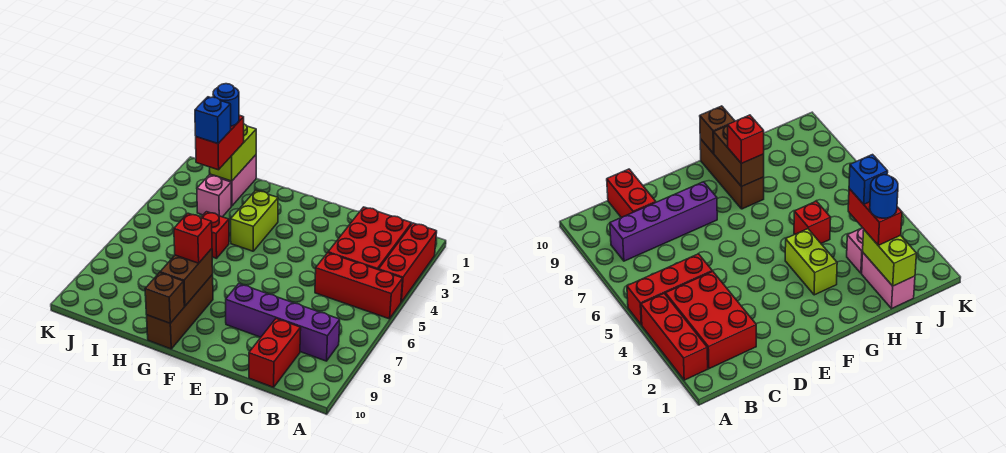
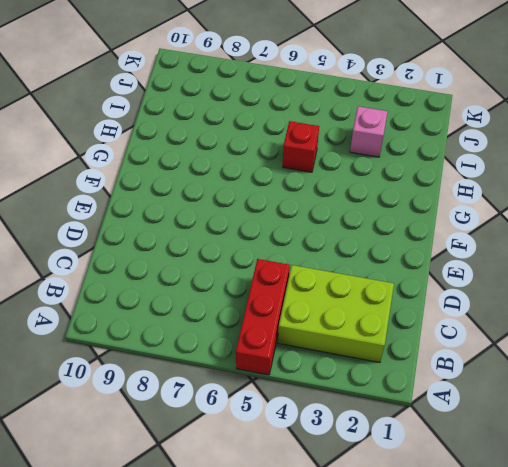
lime brick B2:C4 level 1 -> red brick B2:C4 level 1
none -> red brick A2:A4 level 1
none -> purple brick B8:E8 level 1
none -> red brick C9:C10 level 1

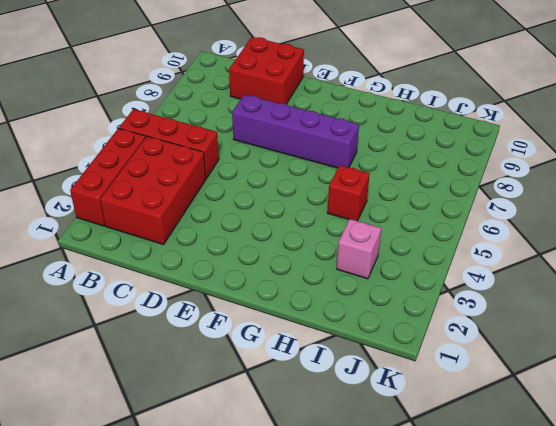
red brick C9:D10 level 1 -> red brick C9:C10 level 1
purple brick D7:G7 level 1 -> purple brick B8:E8 level 1
none -> lime brick G3:G4 level 1
none -> brown brick G8:G10 level 1
none -> pink brick I1:I2 level 1

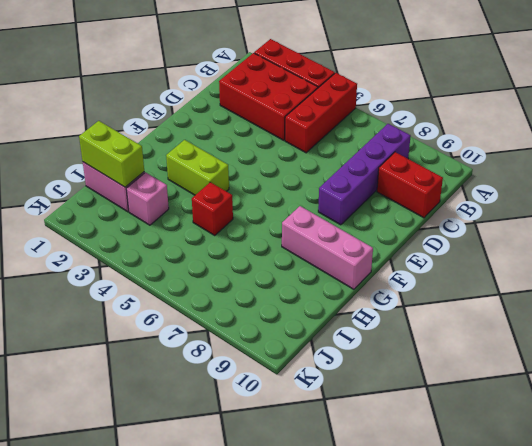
pink brick G8:G10 level 1 -> brown brick G8:G10 level 1
none -> brown brick G8:G9 level 2
none -> brown brick G10 level 2
none -> red brick G8 level 3

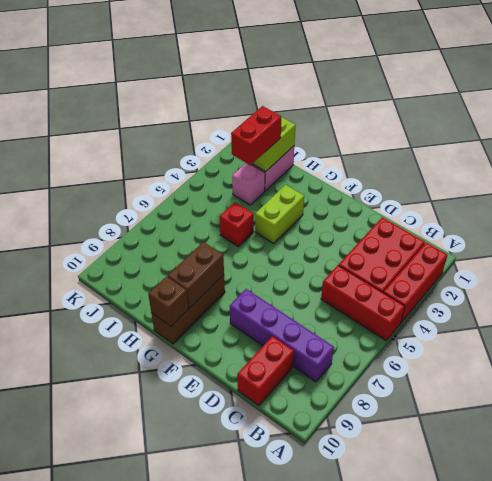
none -> red brick G8 level 3
none -> blue round brick I2 level 4
none -> blue brick I3 level 4

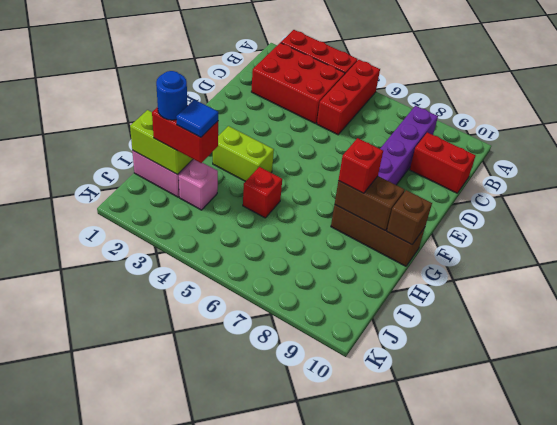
blue tile I3 level 4 -> blue brick I3 level 4

